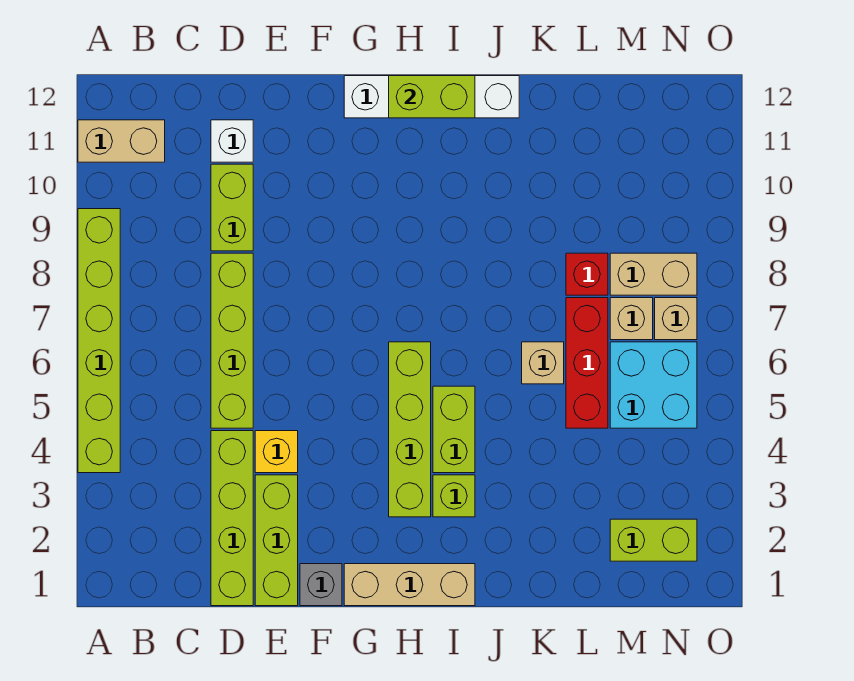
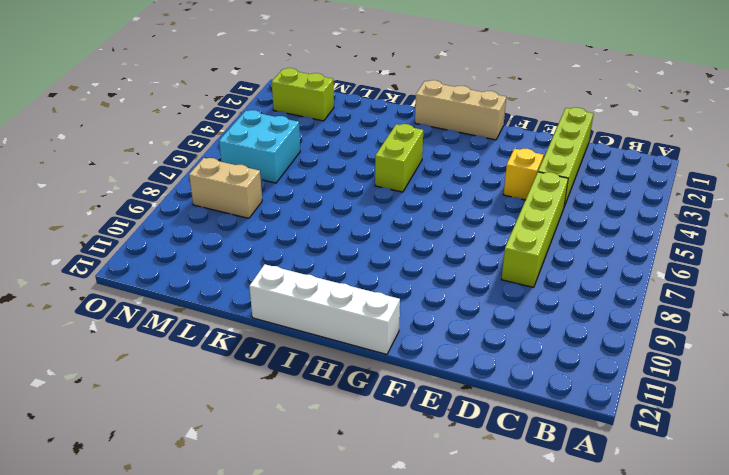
none -> lime brick A4:A9 level 1
none -> tan brick A11:B11 level 1
none -> lime brick D9:D10 level 1

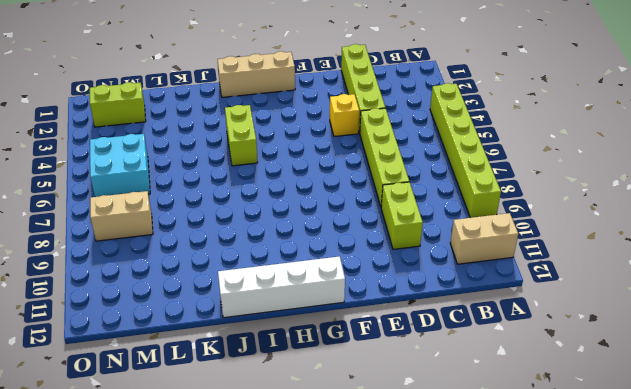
none -> white brick D11 level 1
none -> lime brick E1:E3 level 1
none -> grey brick F1 level 1

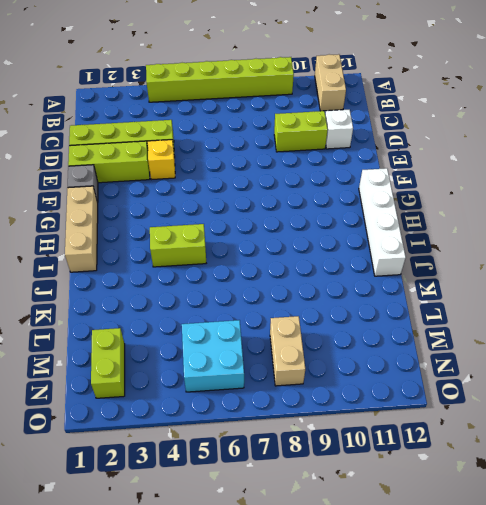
none -> lime brick D5:D8 level 1
none -> lime brick H3:H6 level 1
none -> lime brick I3 level 1

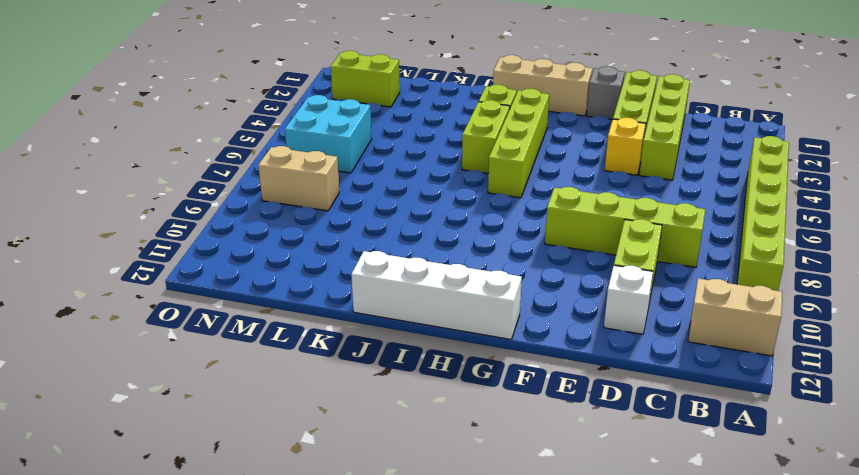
lime brick C8:F8 level 1 -> lime brick D5:D8 level 1
none -> tan brick K6 level 1
none -> red brick L5:L7 level 1
none -> red brick L8 level 1

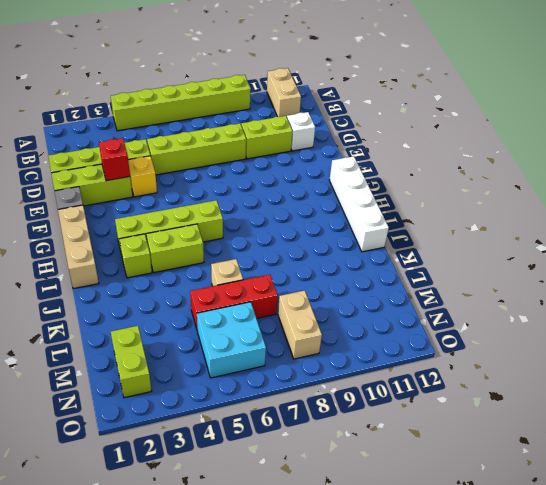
red brick E3 level 2 -> red brick L8 level 1
none -> tan brick M7 level 1
none -> tan brick N7 level 1
none -> lime brick H12:I12 level 2

